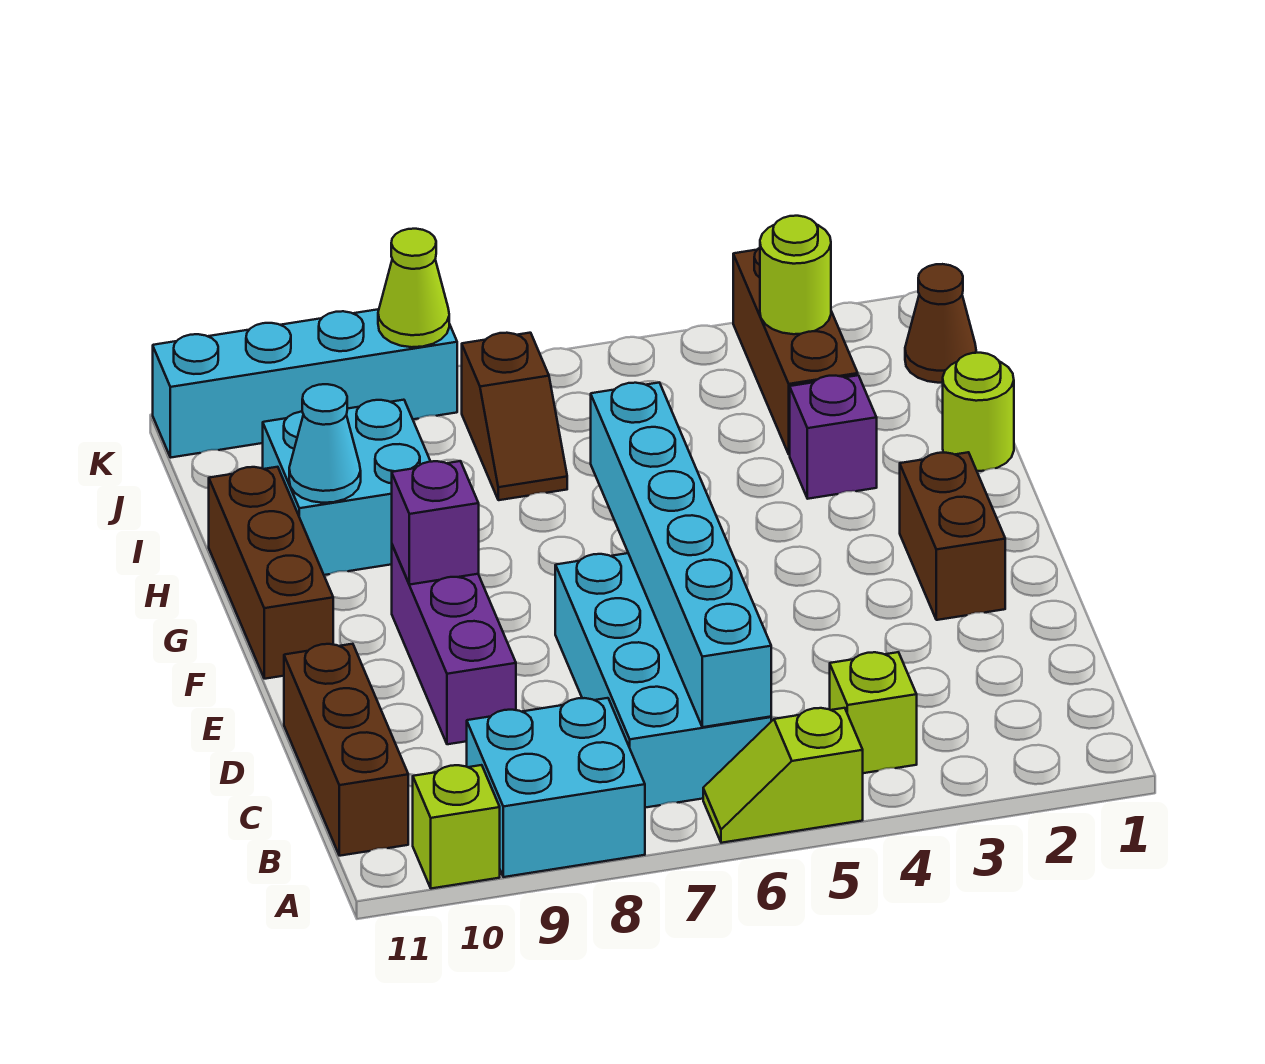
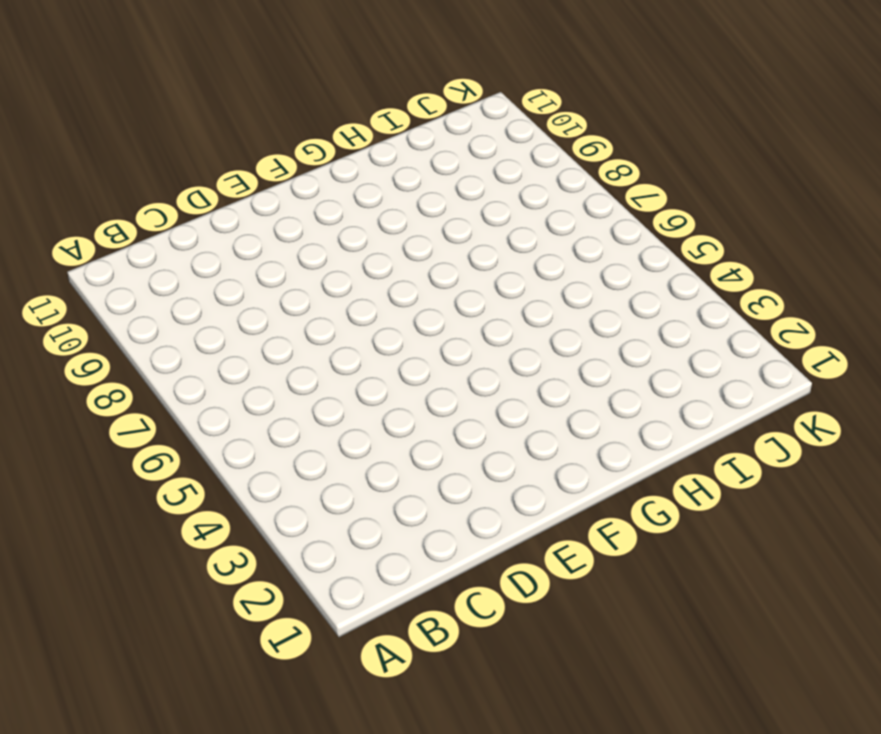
none -> lime slope A5:A6 level 1 top 5
none -> cyan brick A8:B9 level 1
none -> lime brick A10 level 1

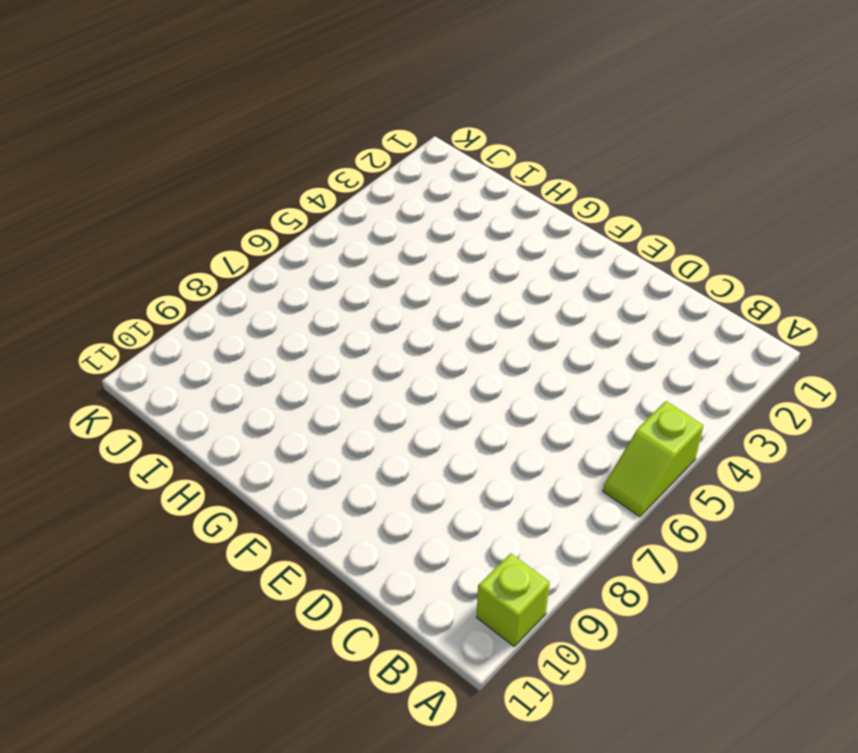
none -> cyan brick A8:B9 level 1
none -> lime brick B4 level 1
none -> cyan brick B6:E7 level 1

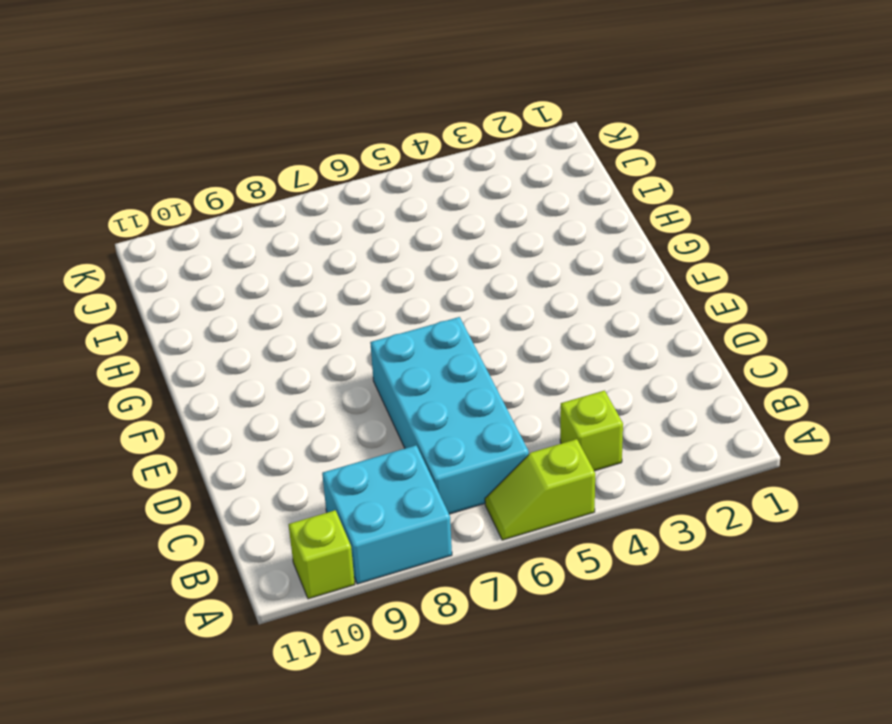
none -> brown brick B11:D11 level 1
none -> purple brick D9:F9 level 1
none -> brown brick E2:F2 level 1

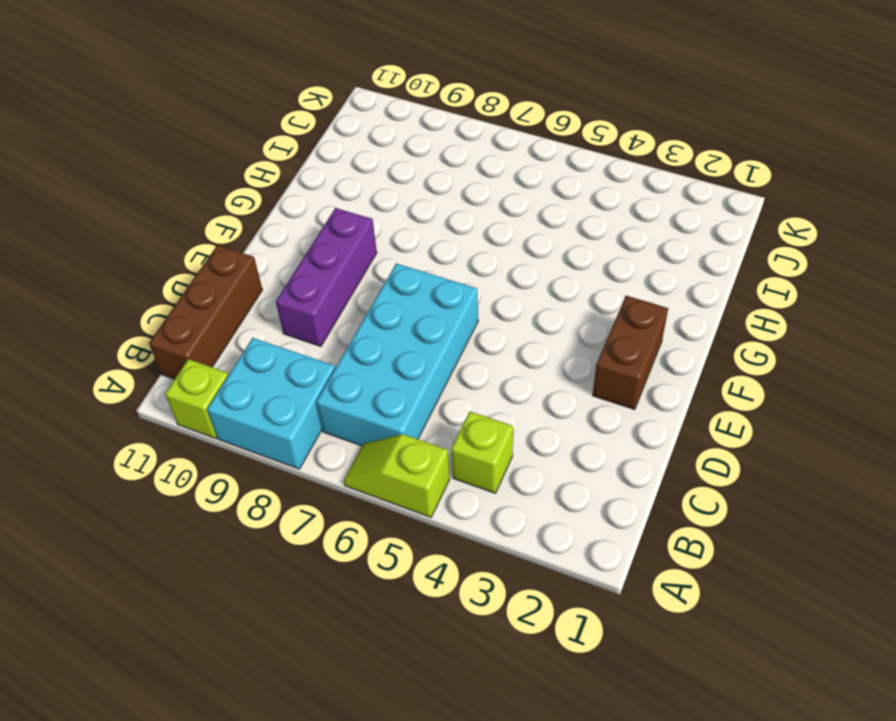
none -> brown brick F11:H11 level 1
none -> lime round brick H1 level 1
none -> purple brick H3 level 1

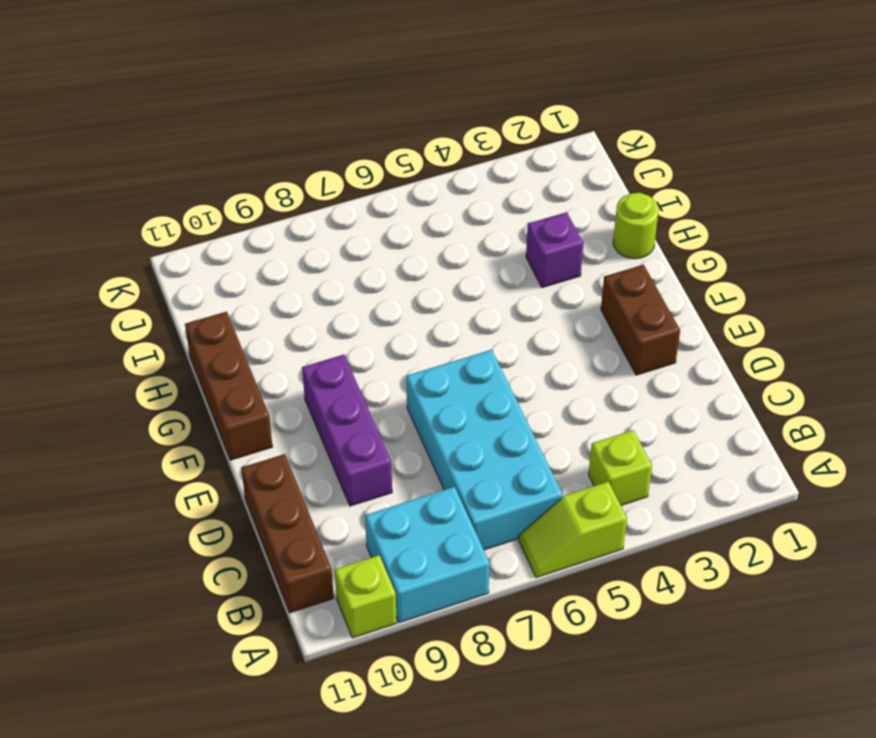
none -> cyan brick H9:I10 level 1
none -> brown brick I3:K3 level 1
none -> brown slope I7:J7 level 1 top J

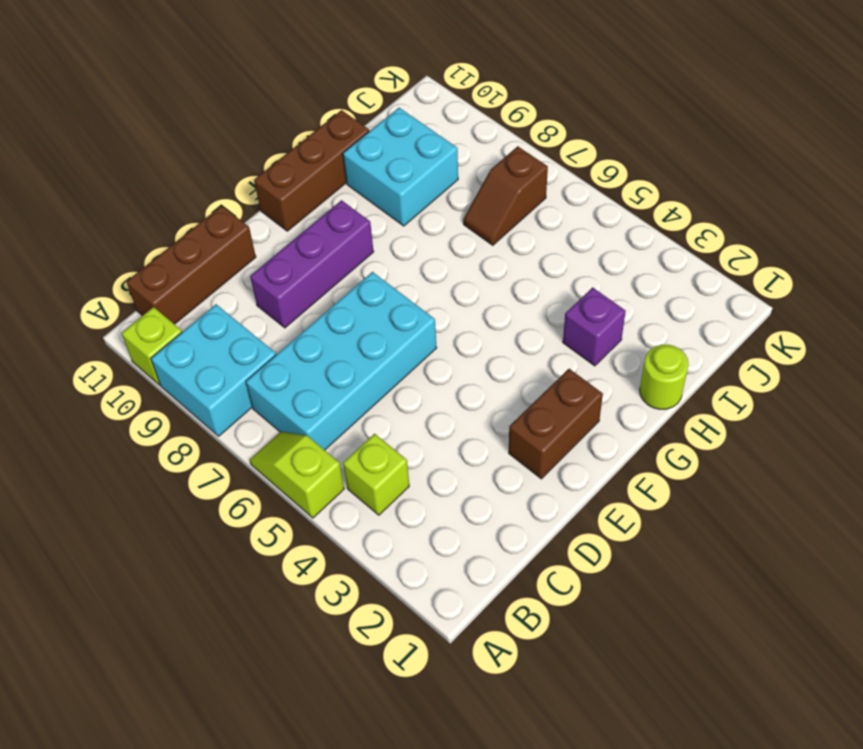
none -> brown brick I3:K3 level 1
none -> brown cone J1 level 1
none -> cyan brick K8:K11 level 1

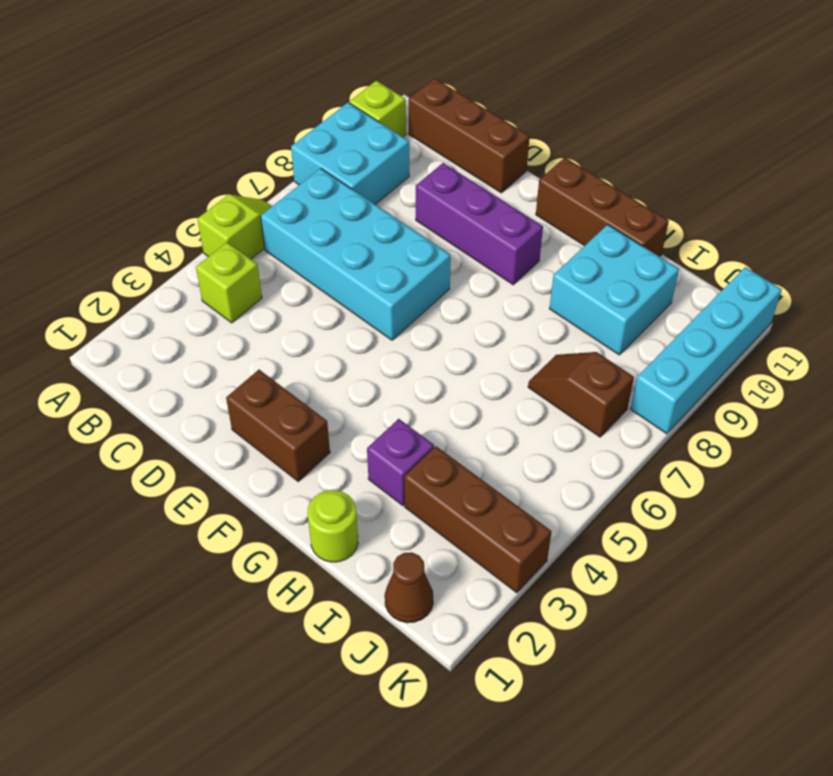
none -> cyan brick B6:G6 level 2
none -> purple brick F9 level 2
none -> cyan cone H10 level 2

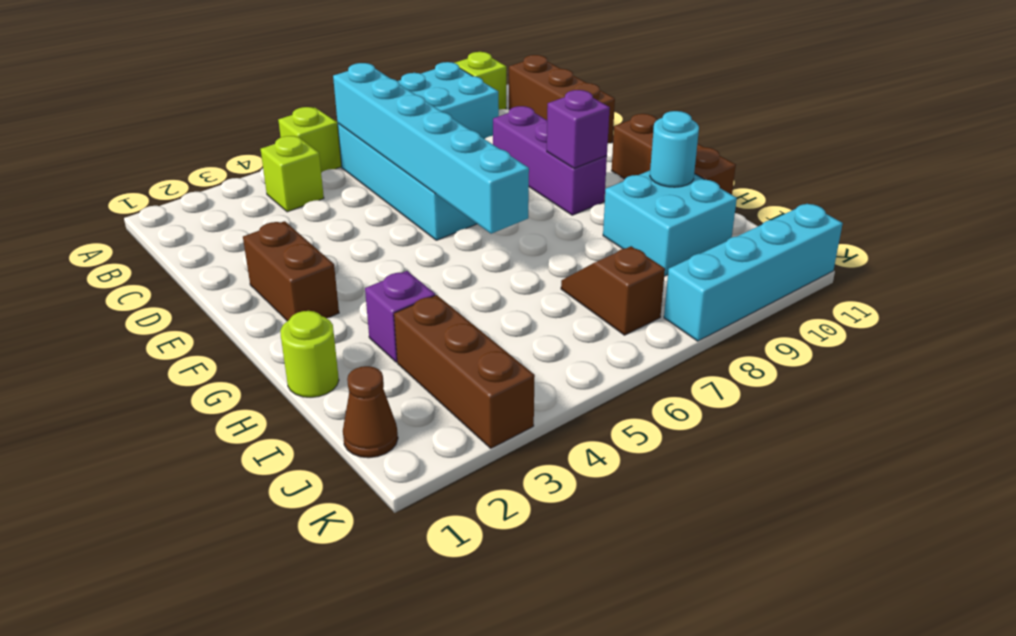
cyan round brick H10 level 2 -> cyan cone H10 level 2
none -> lime round brick J3 level 2
none -> lime cone K8 level 2

